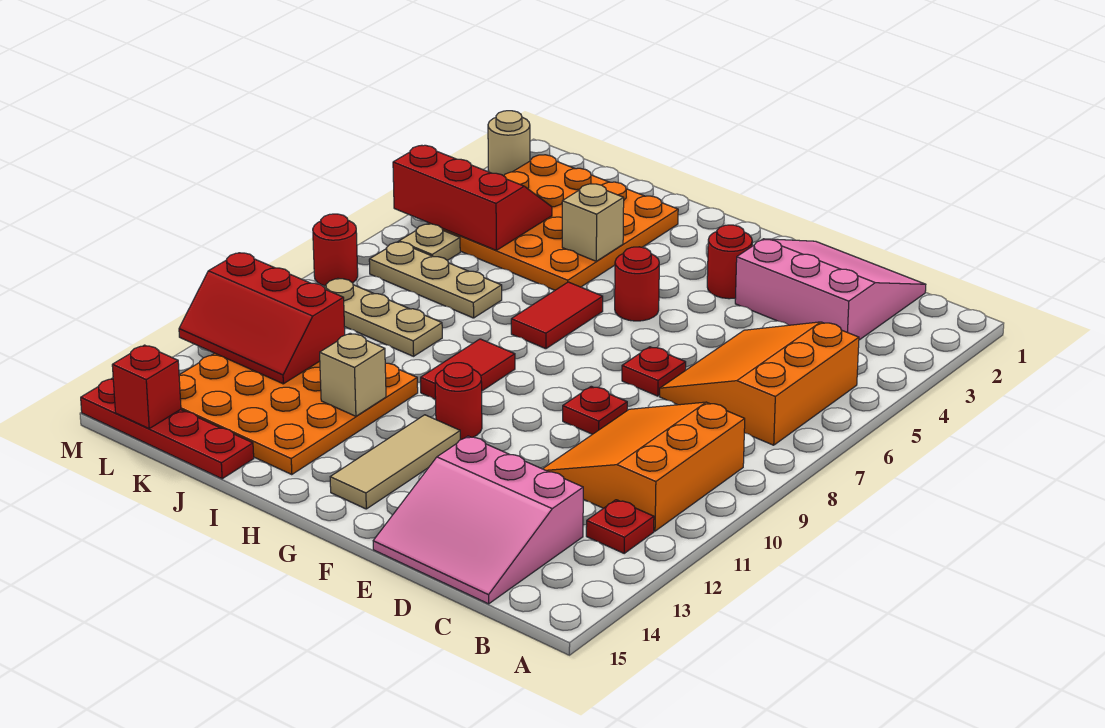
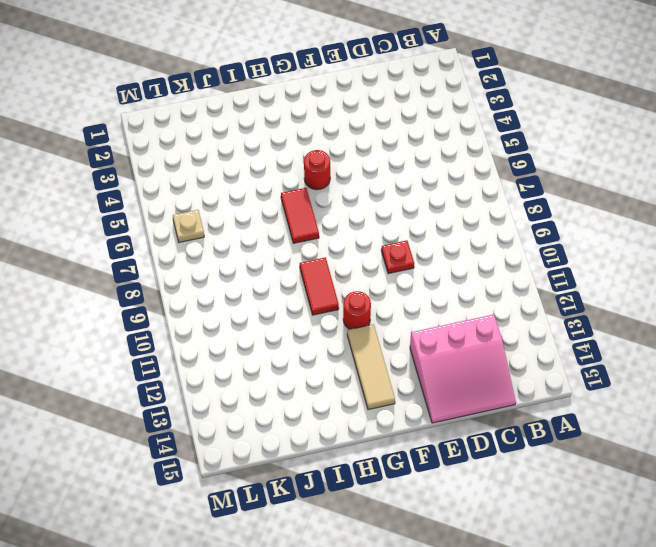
none -> orange slope B5:D7 level 1 top B
none -> orange slope B9:D11 level 1 top B
none -> red plate B12 level 1

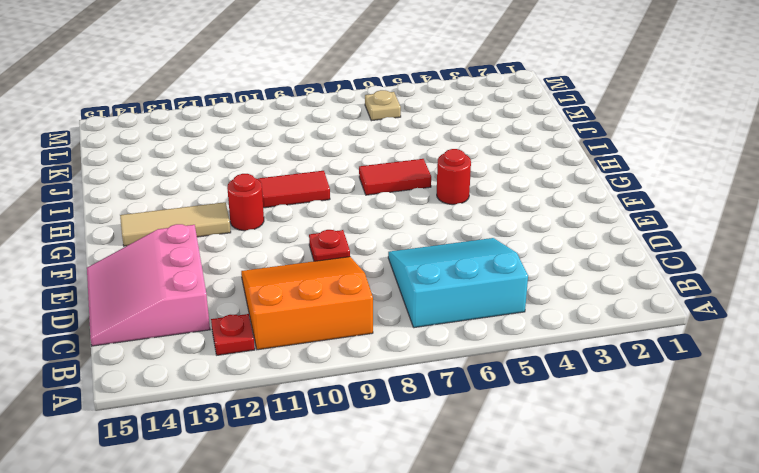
cyan slope B5:D7 level 1 top B -> orange slope B5:D7 level 1 top B
none -> pink slope C1:E3 level 1 top 3
none -> red plate E7 level 1
none -> red round brick F3 level 1

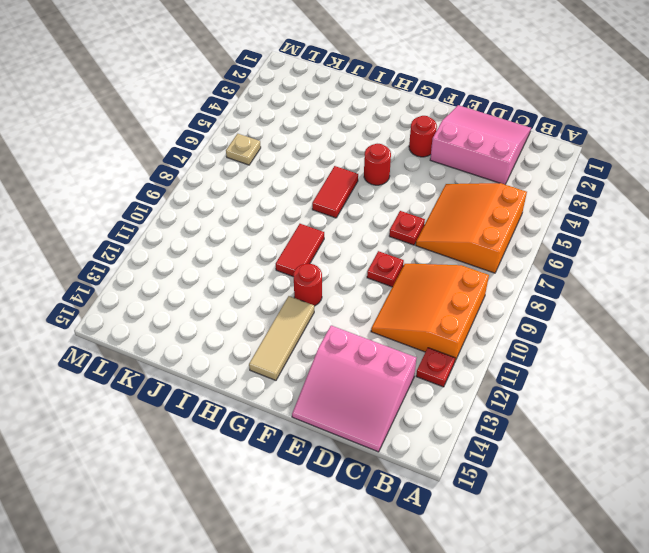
none -> orange plate I2:L5 level 1
none -> orange plate I11:L14 level 1
none -> tan plate J7:L7 level 1

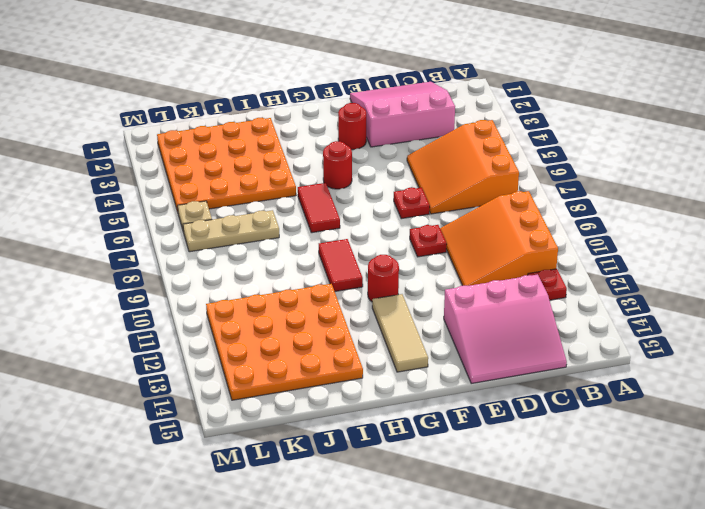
none -> tan plate J9:L9 level 1
none -> red plate J15:M15 level 1
none -> tan round brick M2 level 1

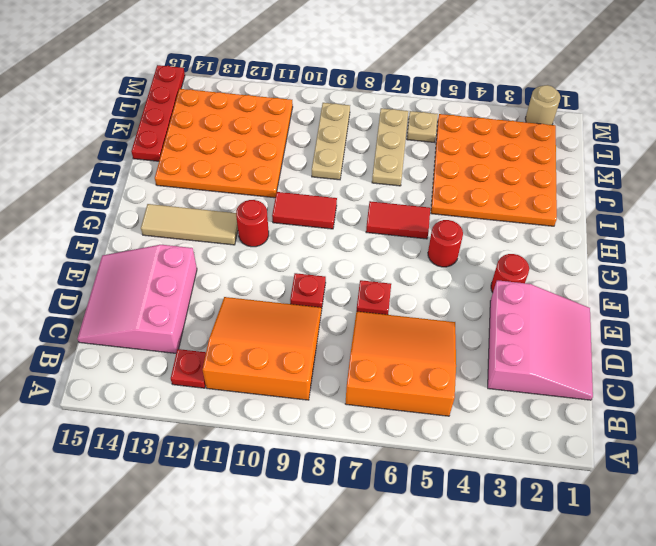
none -> red round brick M8 level 1
none -> tan brick I4 level 2
none -> tan brick I12 level 2

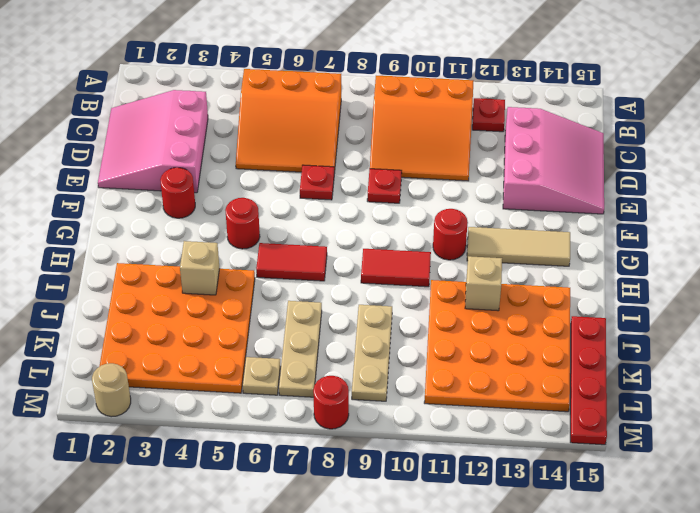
none -> red slope K4:M5 level 2 top 5
none -> red slope K11:M12 level 2 top 11
none -> red brick L15 level 2

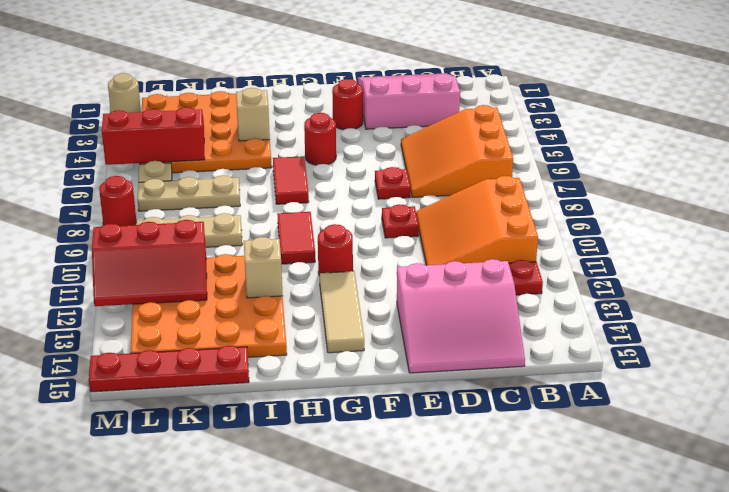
none -> red brick L15 level 2

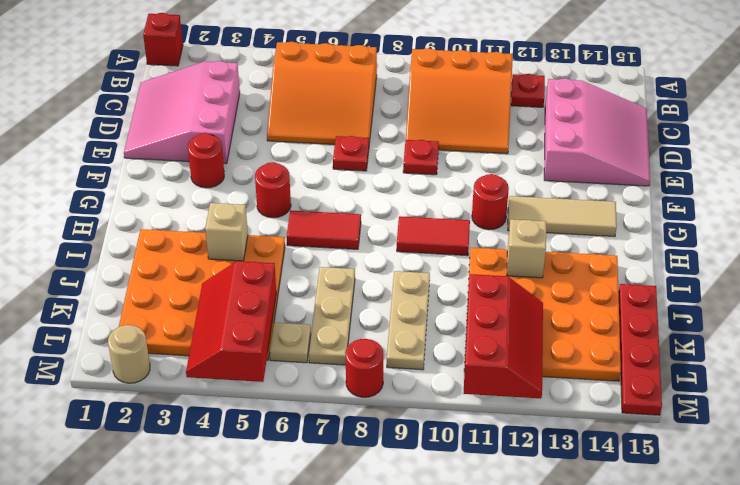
red brick A1 level 1 -> red brick L15 level 2

